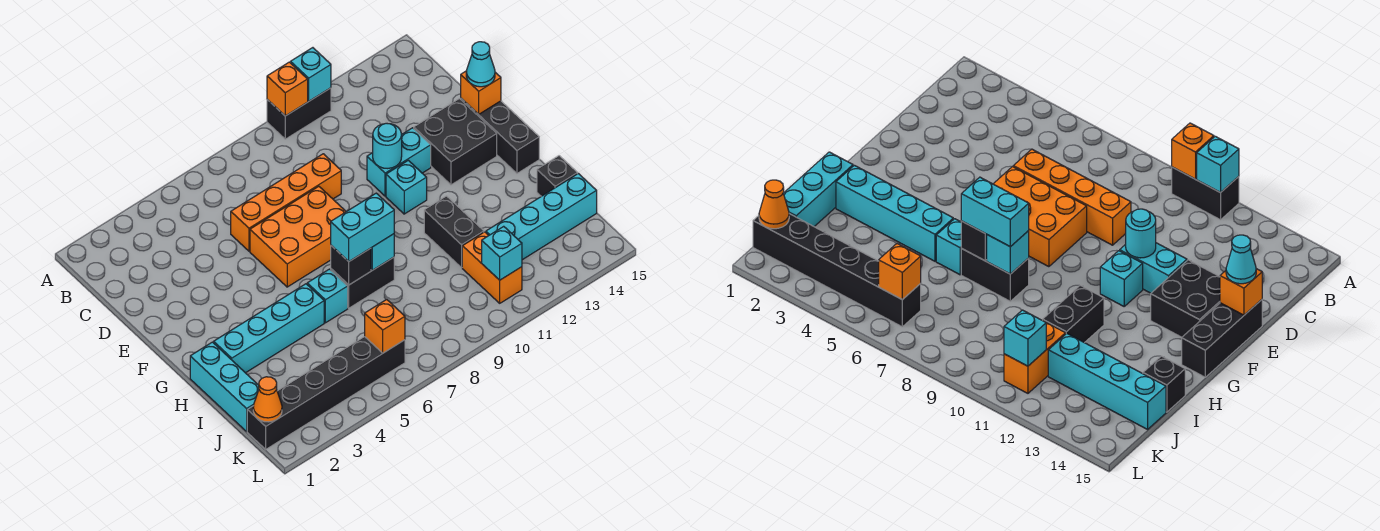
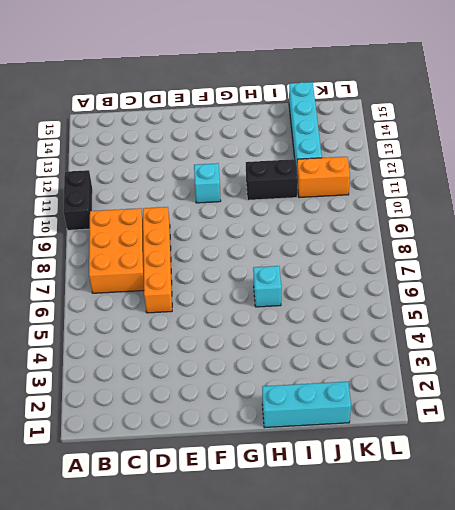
orange brick B7:C9 level 1 -> orange brick E6:F8 level 1
none -> cyan brick E11:E12 level 1
none -> black brick E13:F14 level 1
none -> black brick E15:G15 level 1

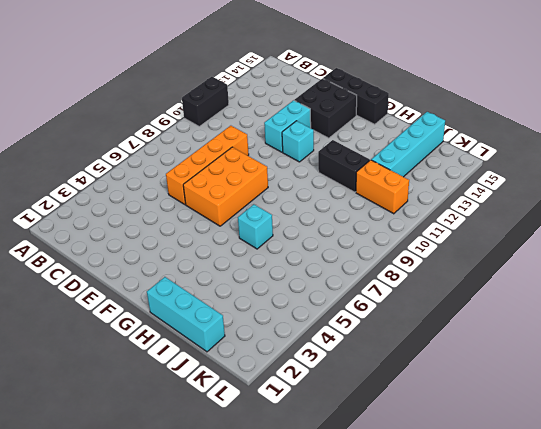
none -> cyan brick H2:H5 level 1
none -> black brick H7:H8 level 1
none -> black brick I15 level 1

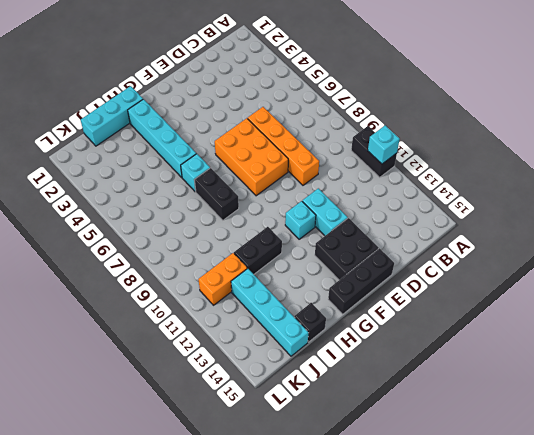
none -> black brick K1:K6 level 1
none -> orange brick A10 level 2
none -> cyan round brick E11 level 2

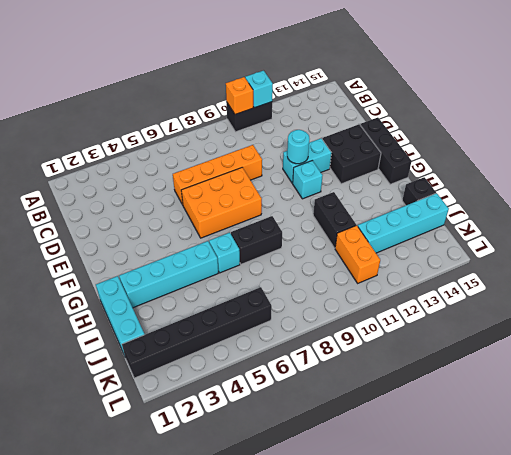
none -> orange brick E15 level 2
none -> black brick H7 level 2
none -> cyan brick H8 level 2

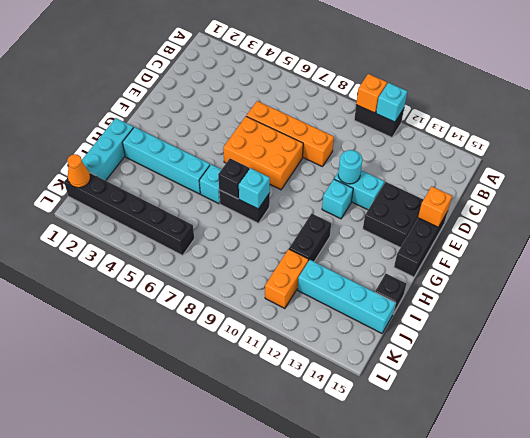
none -> orange brick K6 level 2
none -> cyan brick K11 level 2
none -> cyan cone E15 level 3

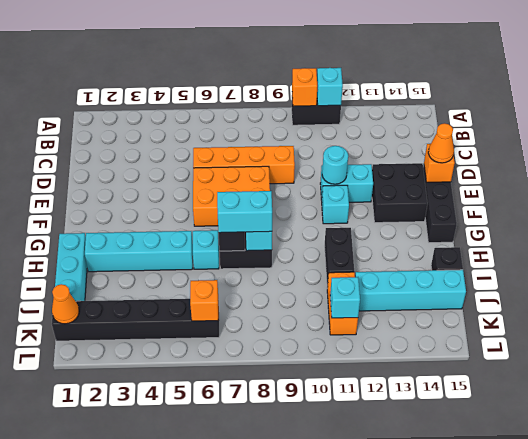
orange cone E15 level 3 -> cyan cone E15 level 3

